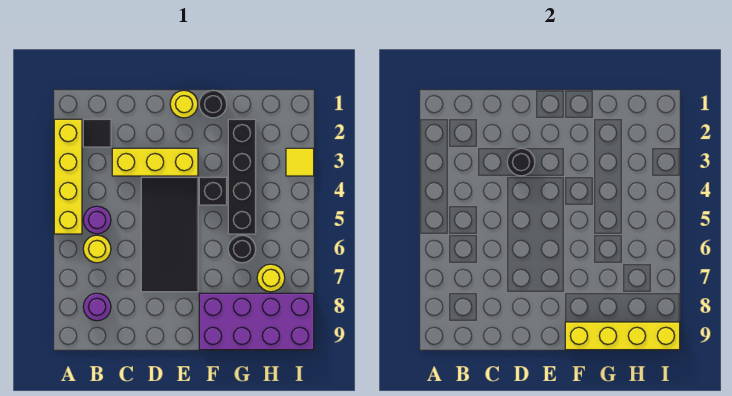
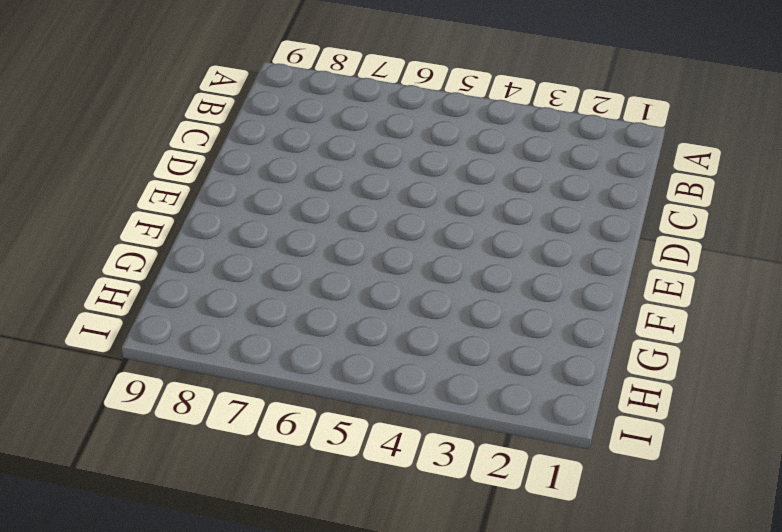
none -> yellow brick A2:A5 level 1
none -> black tile B2 level 1
none -> purple round brick B5 level 1

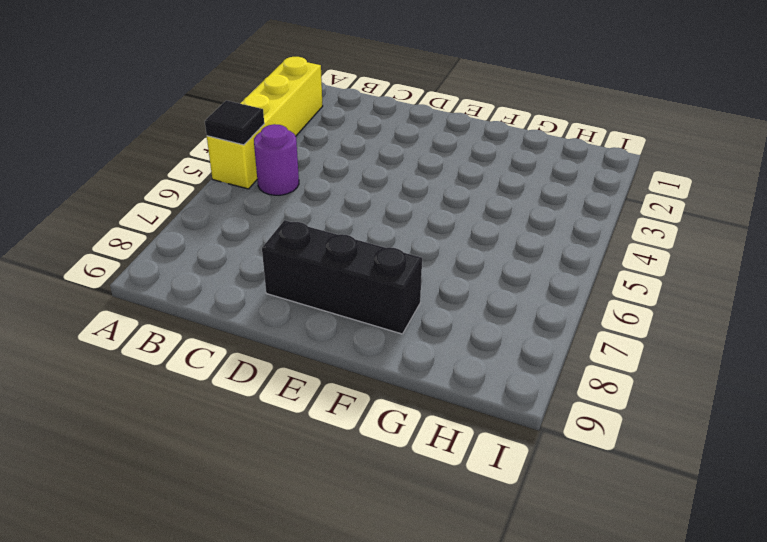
black tile A5 level 2 -> black tile B2 level 1
black brick D8:F8 level 1 -> purple brick F8:I9 level 1
none -> yellow round brick B6 level 1
none -> purple round brick B8 level 1
none -> yellow brick C3:E3 level 1

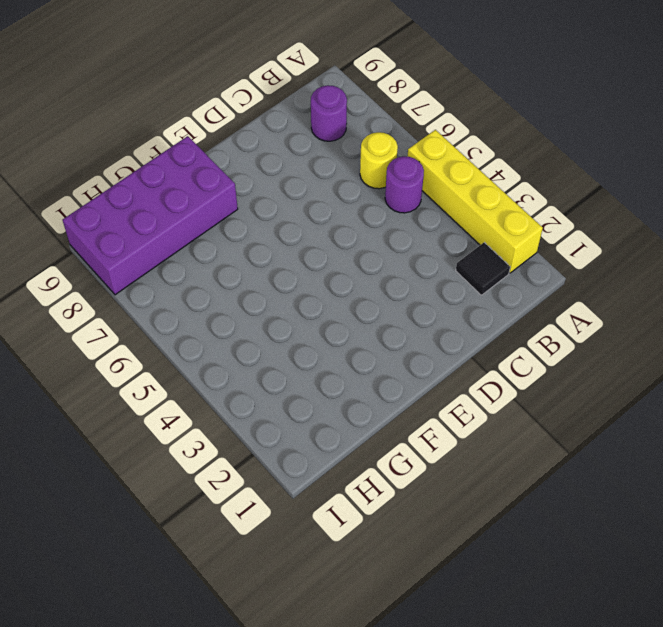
none -> yellow brick C3:E3 level 1
none -> black tile D4:E7 level 1
none -> yellow round brick E1 level 1

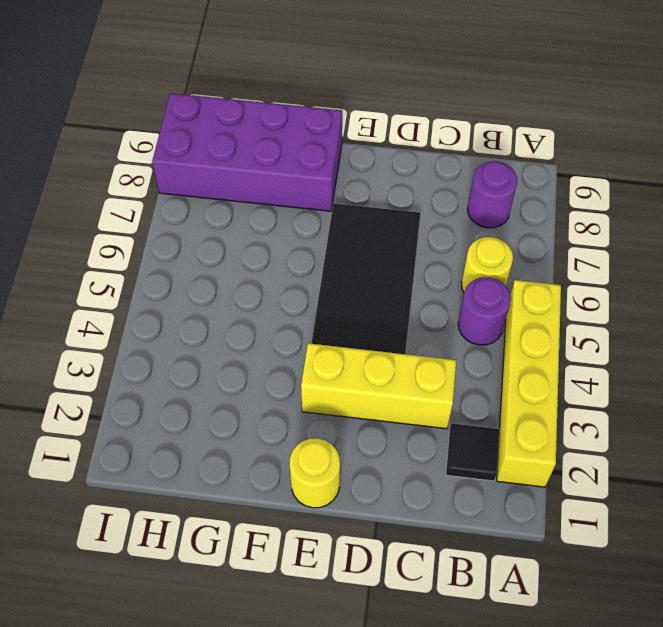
none -> black round brick F1 level 1
none -> black brick F4 level 1
none -> black brick G2:G5 level 1

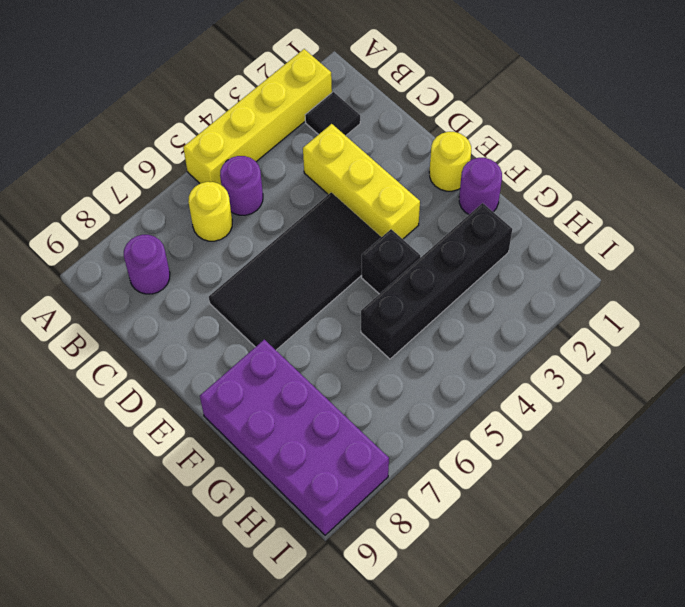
purple round brick F1 level 1 -> black round brick F1 level 1
none -> black round brick G6 level 1
none -> yellow round brick H7 level 1
none -> yellow tile I3 level 1

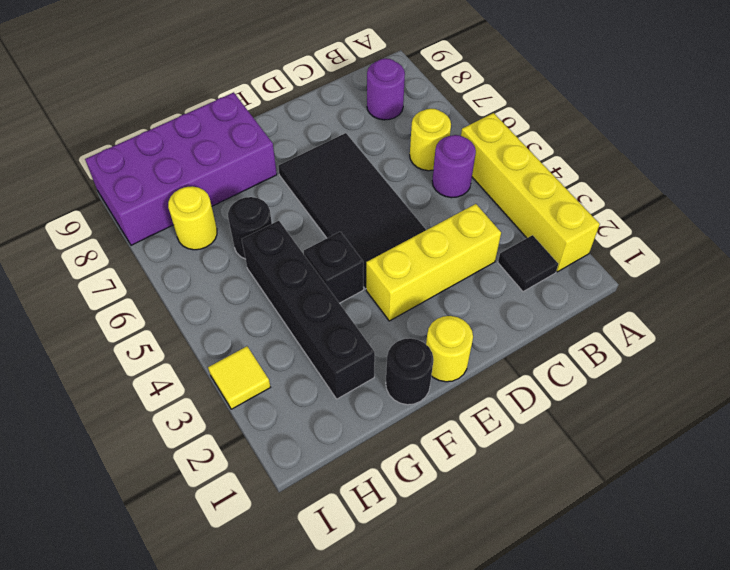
none -> black round brick D3 level 2
none -> yellow brick F9:I9 level 2

